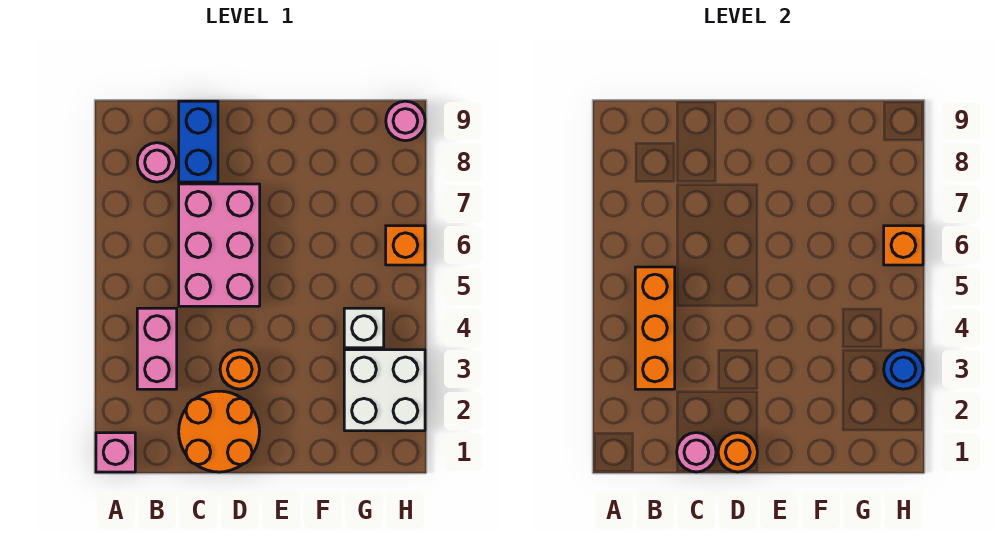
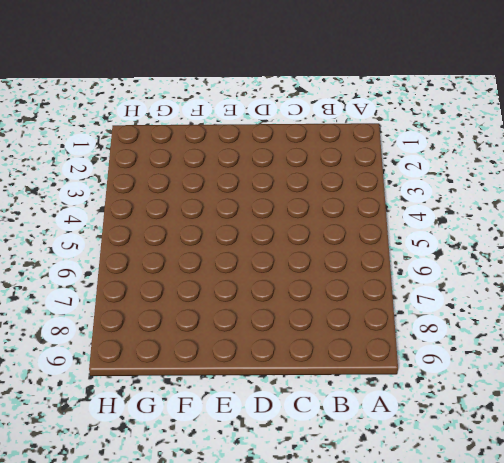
none -> pink brick A1 level 1
none -> pink brick B3:B4 level 1
none -> pink round brick B8 level 1

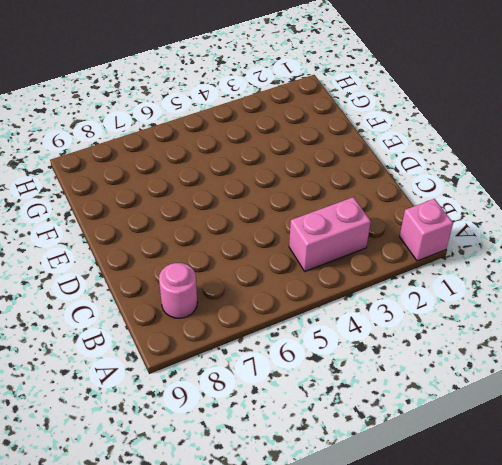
none -> orange round brick C1:D2 level 1
none -> pink brick C5:D7 level 1
none -> blue brick C8:C9 level 1

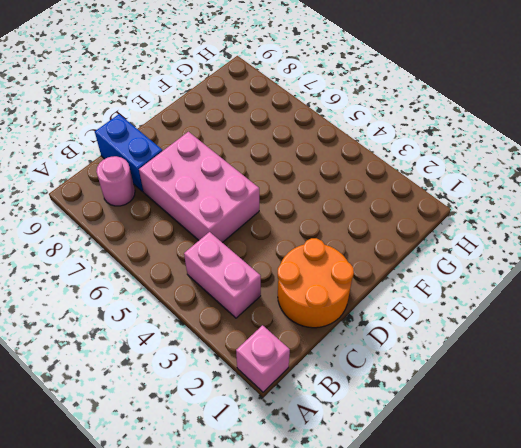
none -> orange round brick D3 level 1
none -> white brick G2:H3 level 1
none -> white brick G4 level 1

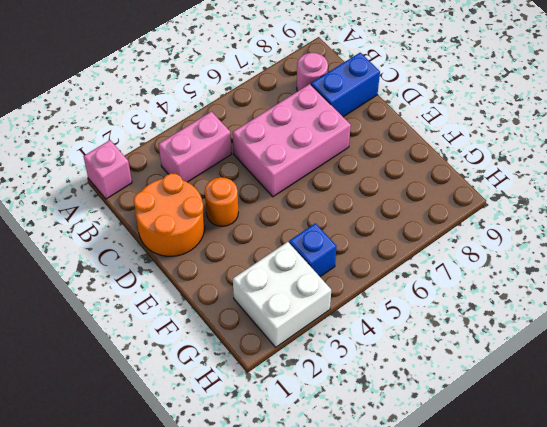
blue brick G4 level 1 -> white brick G4 level 1
none -> orange brick H6 level 1
none -> pink round brick H9 level 1
none -> orange brick B3:B5 level 2

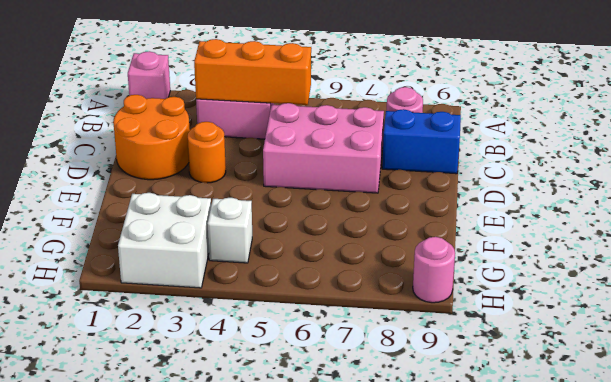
none -> orange brick H6 level 1
none -> pink round brick C1 level 2
none -> orange round brick D1 level 2

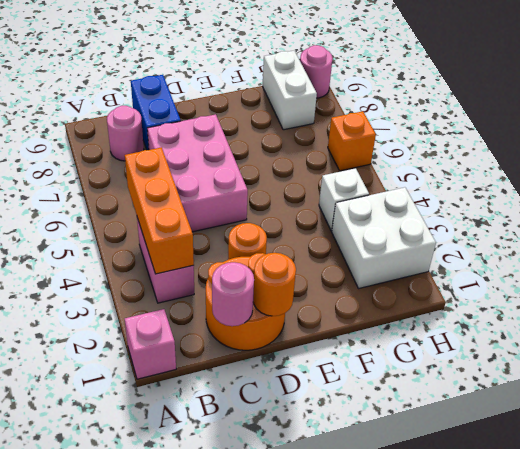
white brick G8:G9 level 1 -> none
none -> blue round brick H3 level 2
none -> orange brick H6 level 2

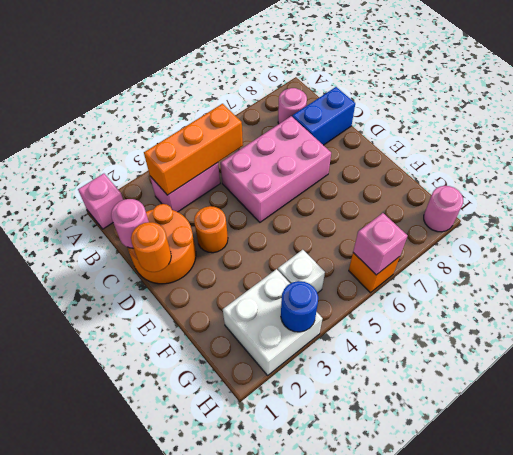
pink brick H6 level 2 -> orange brick H6 level 2

